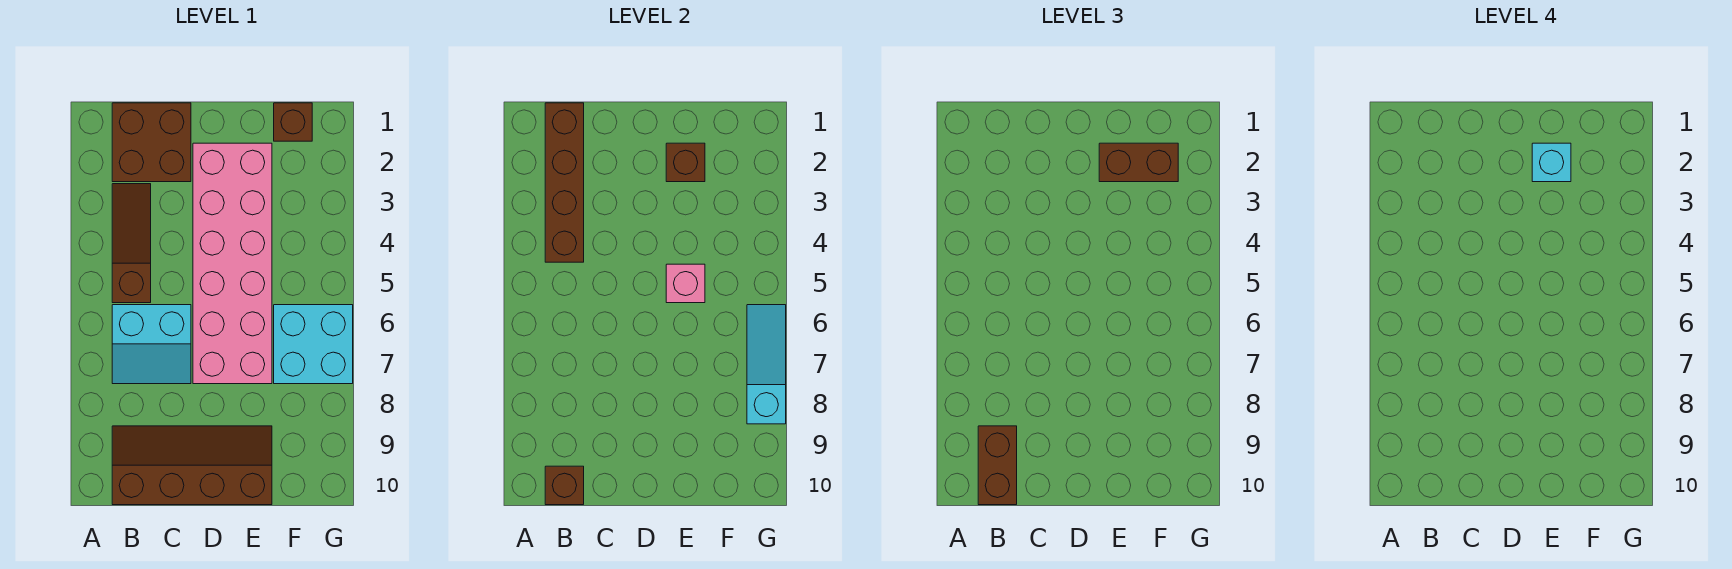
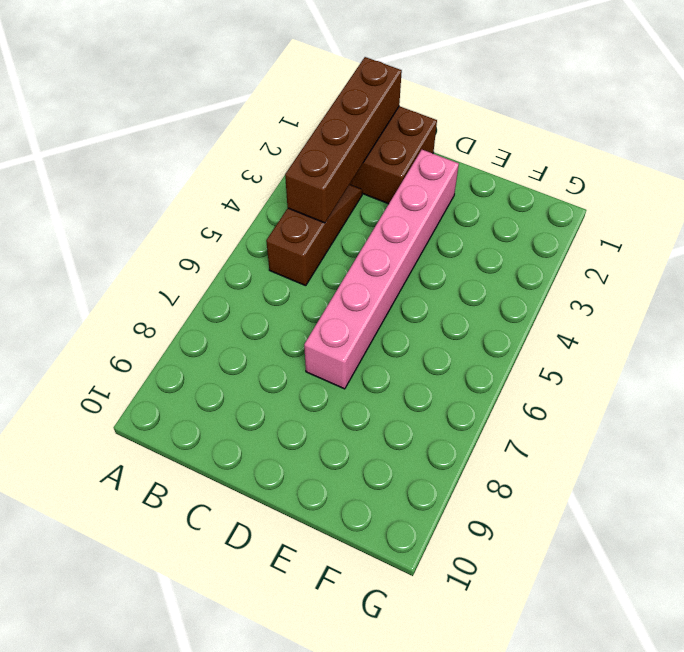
pink brick D2:D7 level 1 -> pink brick D2:E7 level 1
none -> cyan slope B6:C7 level 1 top 6
none -> brown slope B9:E10 level 1 top 10
none -> brown brick F1 level 1

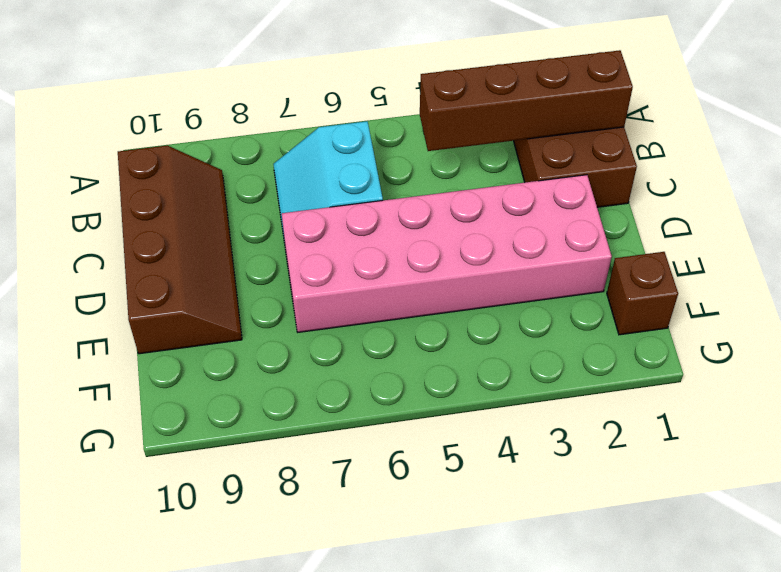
none -> brown slope B3:B5 level 1 top 5
none -> cyan brick F6:G7 level 1
none -> brown brick B10 level 2

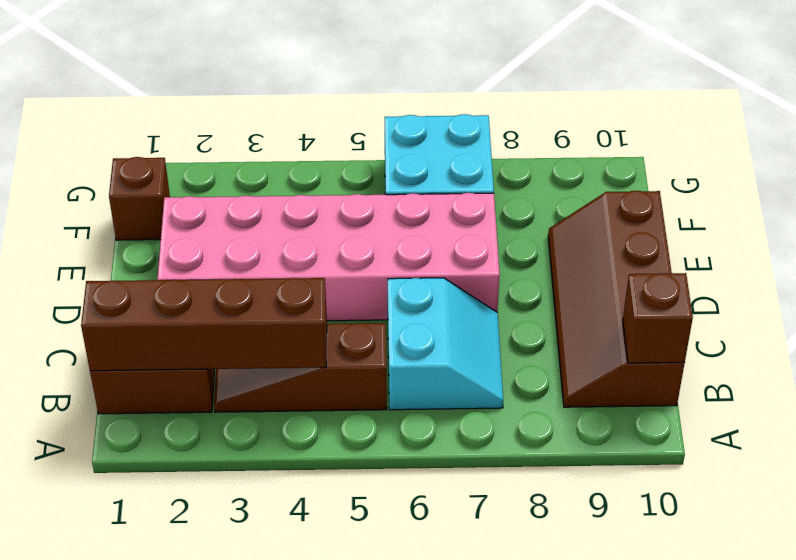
none -> brown brick E2 level 2
none -> pink brick E5 level 2
none -> cyan slope G6:G8 level 2 top 8

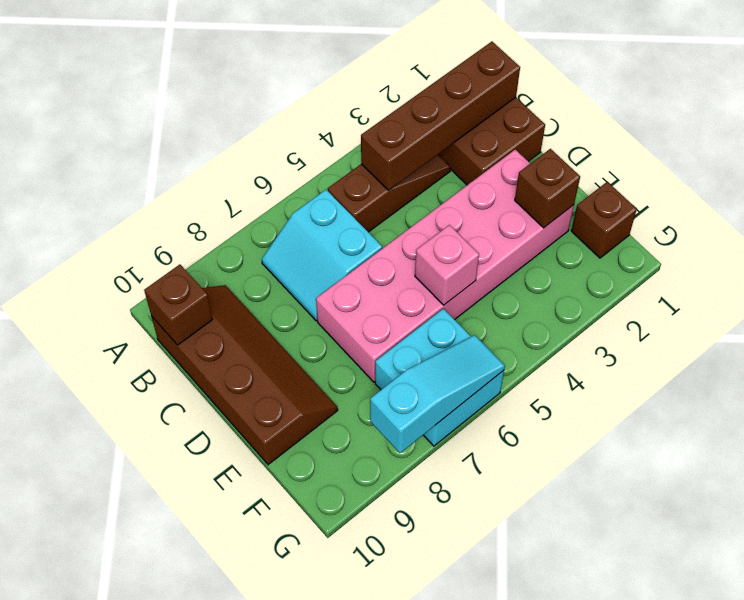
none -> brown brick B9:B10 level 3
none -> brown brick E2:F2 level 3
none -> cyan brick E2 level 4

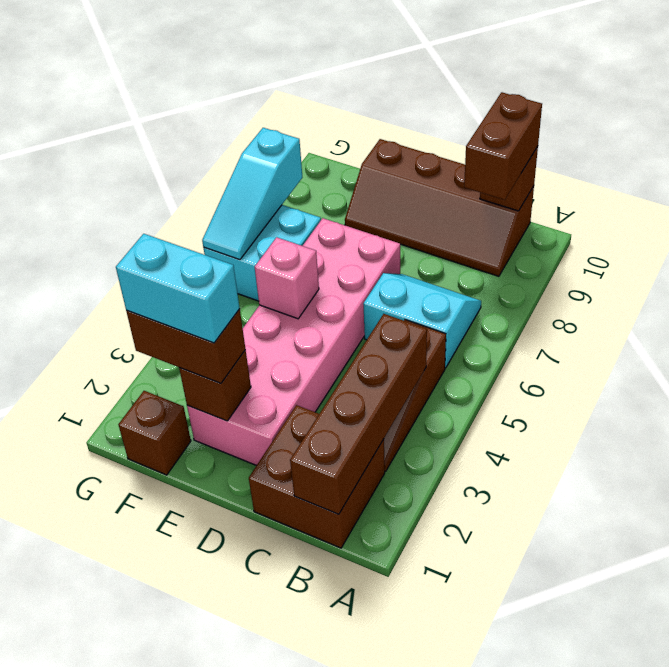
cyan brick E2:F2 level 4 -> cyan brick E2 level 4

